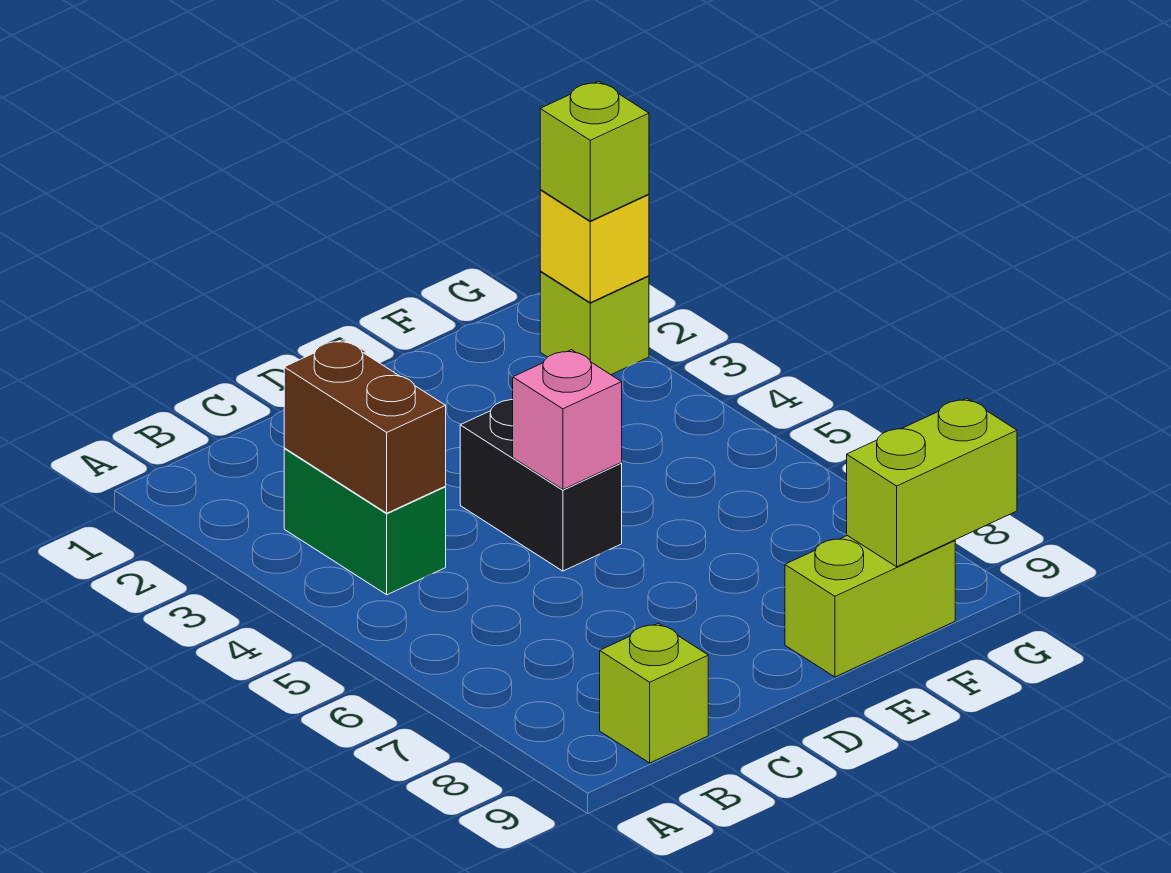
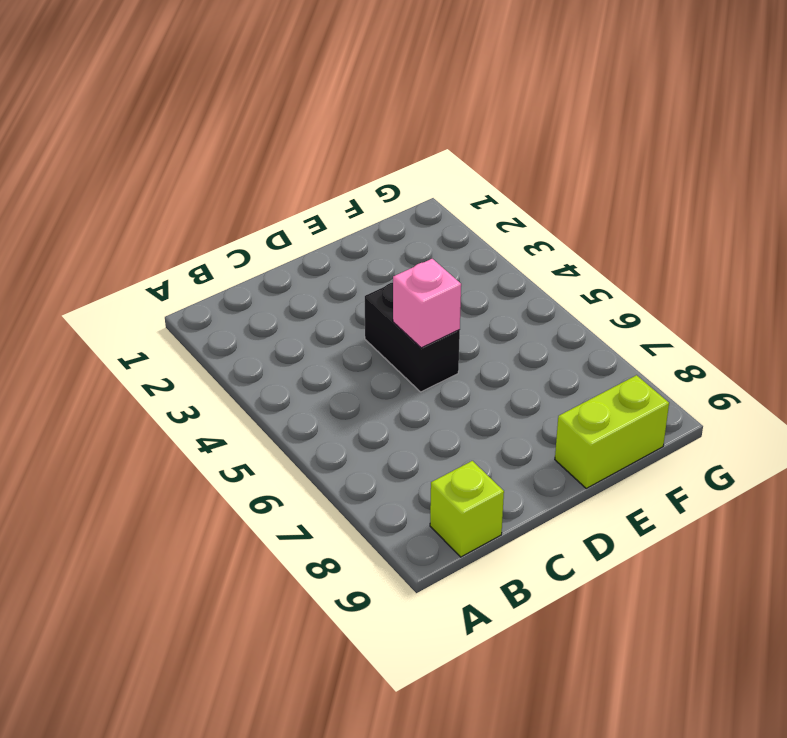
none -> green brick B3:B4 level 1
none -> lime brick G2 level 1

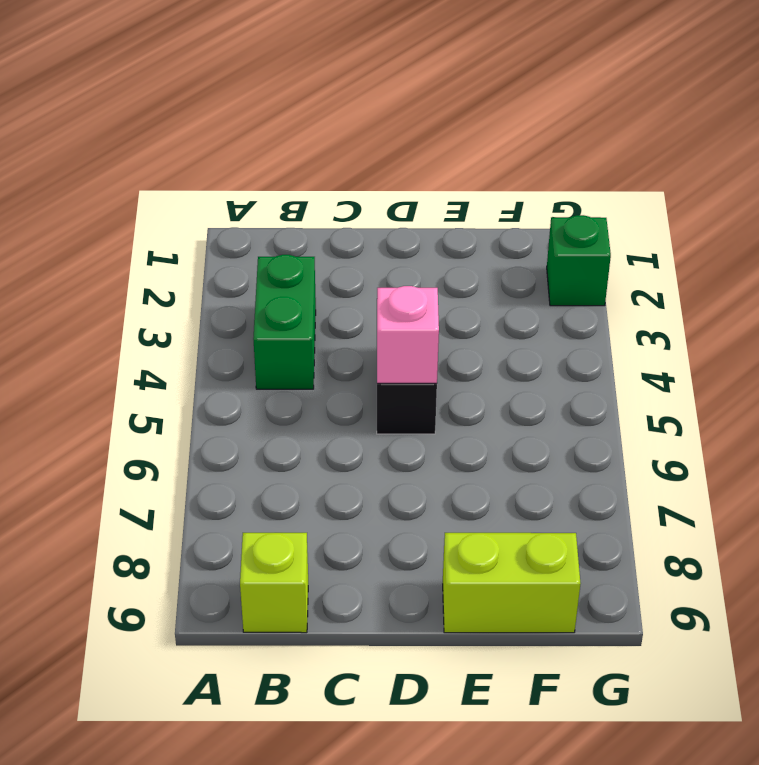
green brick G2 level 1 -> lime brick G2 level 1
none -> brown brick B3:B4 level 2
none -> lime brick F9:G9 level 2

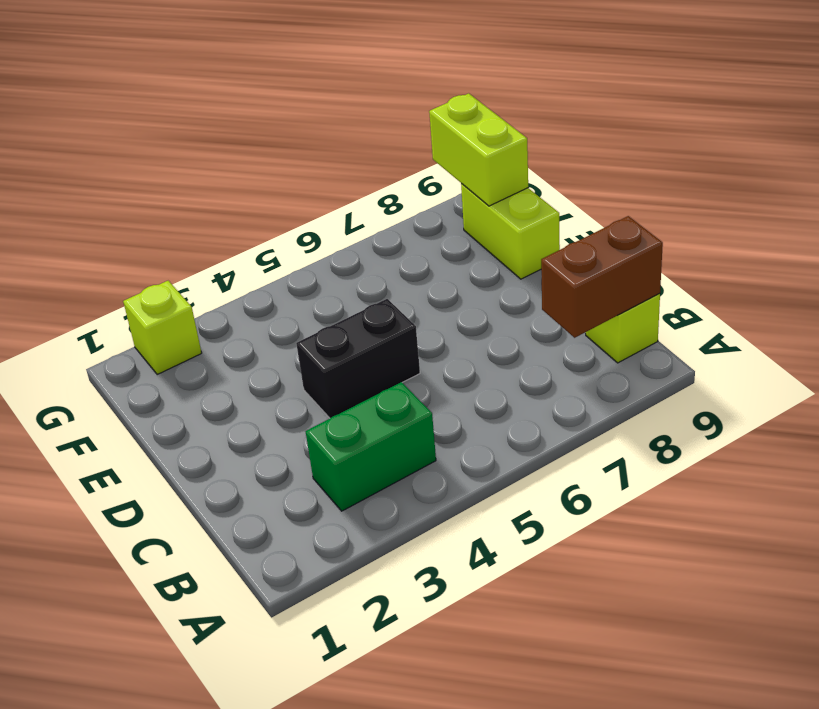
brown brick B8:B9 level 2 -> brown brick B3:B4 level 2
none -> pink brick D5 level 2
none -> yellow brick G2 level 2

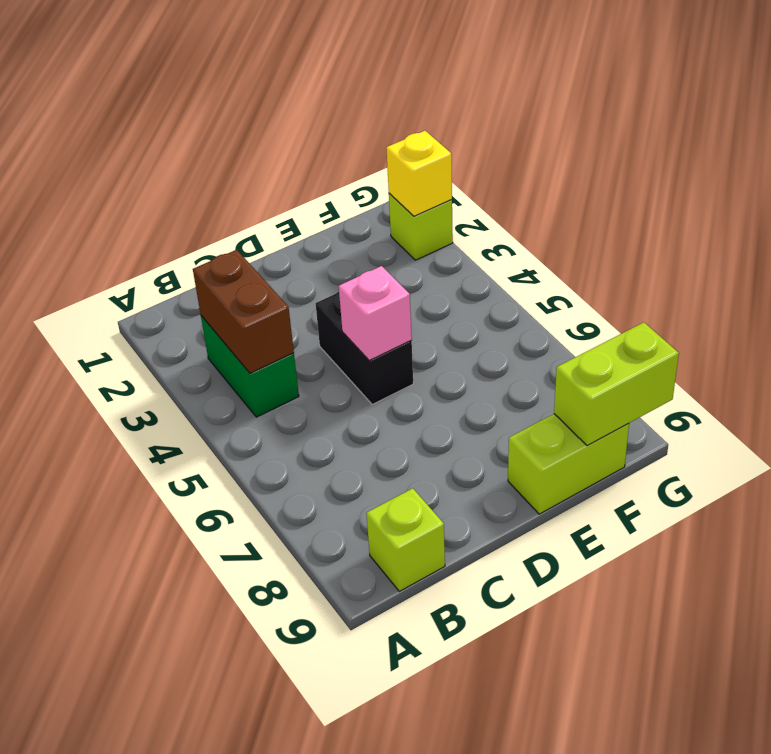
none -> lime brick G2 level 3

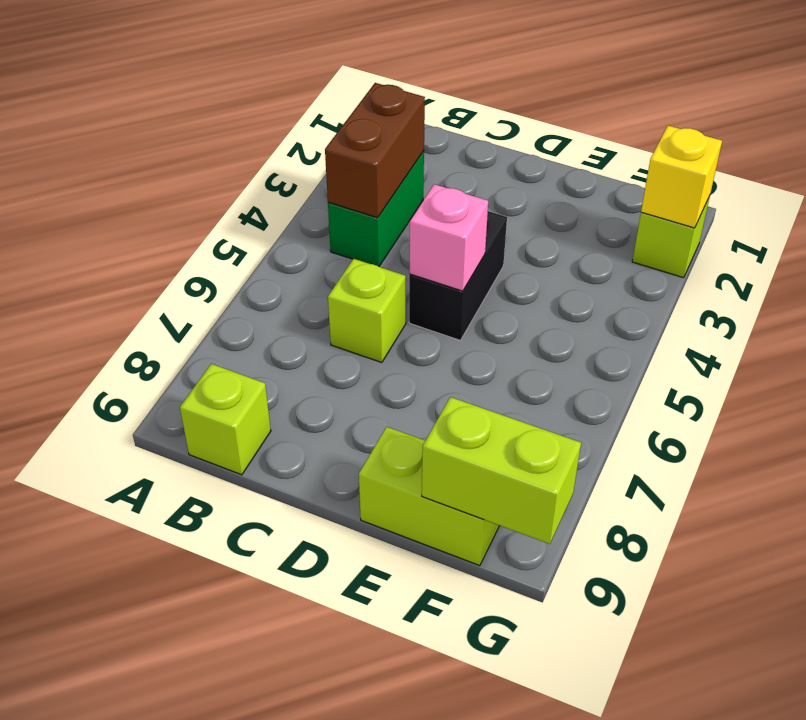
lime brick C6 level 1 -> lime brick G2 level 3

